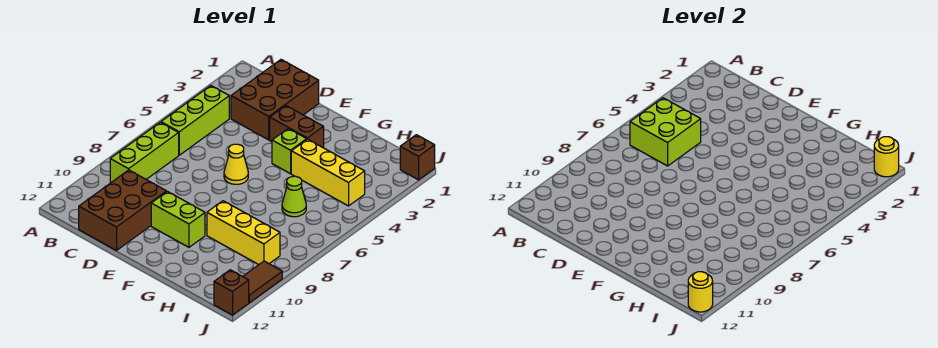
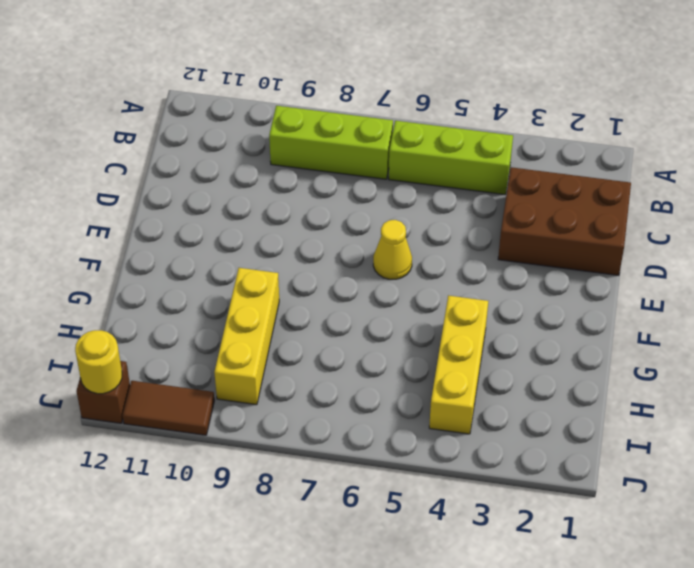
none -> brown brick C10:D12 level 1
none -> brown brick E3:F3 level 1
none -> lime brick E10:F10 level 1

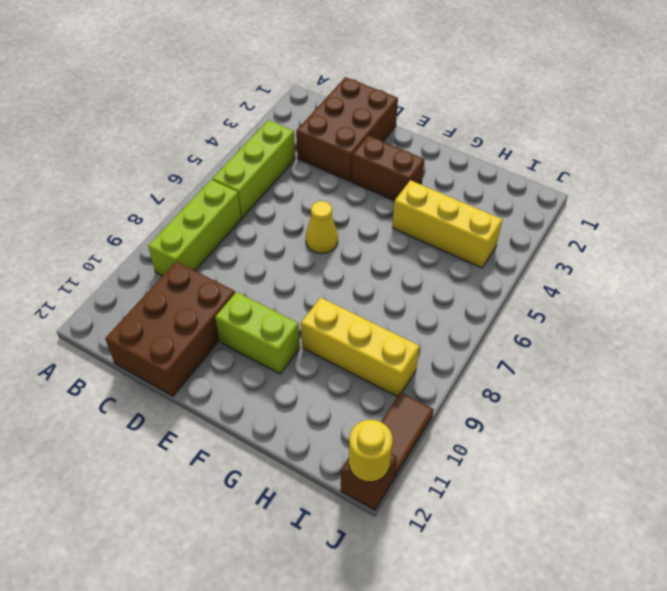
none -> lime brick F4 level 1
none -> lime cone H6 level 1
none -> brown brick J1 level 1

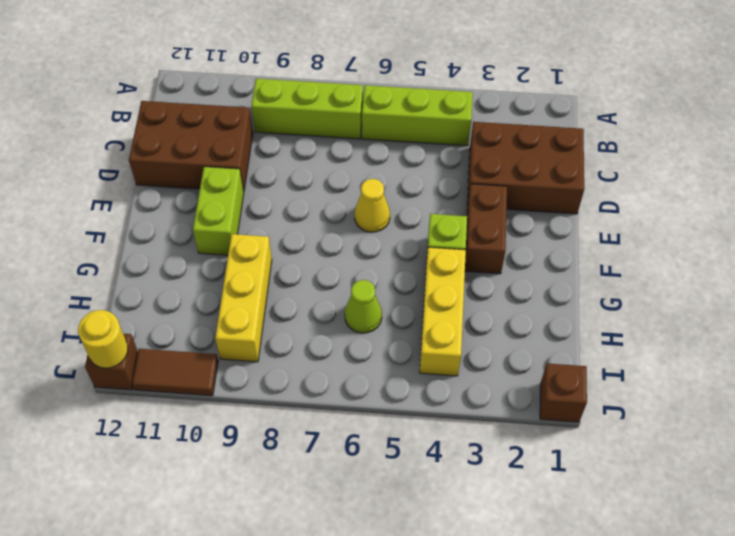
none -> lime brick B5:C6 level 2
none -> yellow round brick J1 level 2

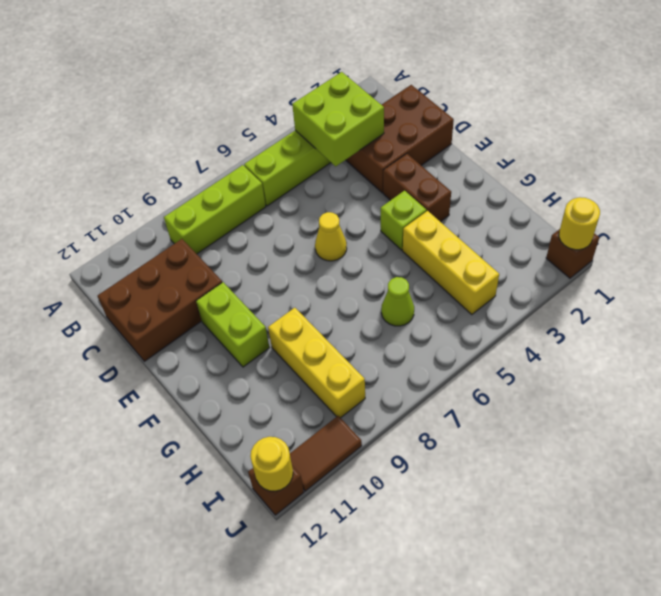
lime brick B3:C4 level 2 -> lime brick B5:C6 level 2

